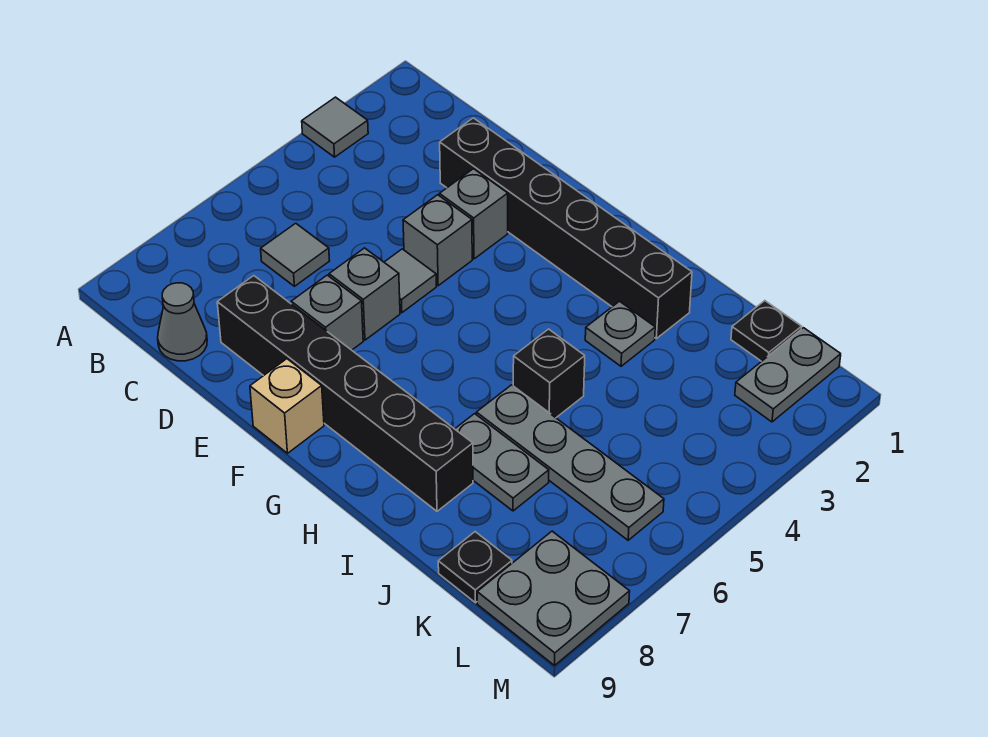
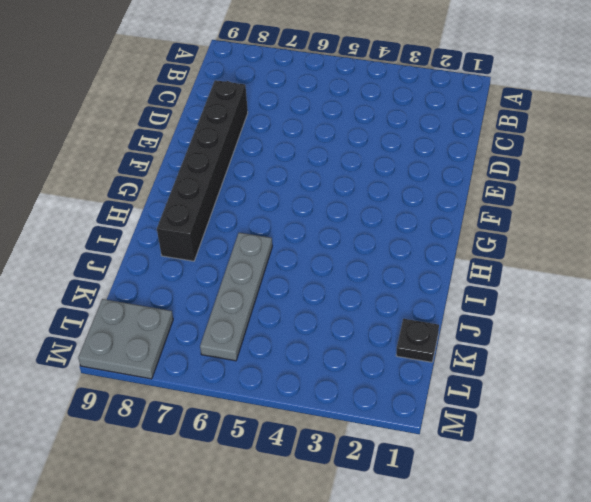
none -> grey tile A3 level 1
none -> grey tile C6 level 1
none -> grey cone C9 level 1

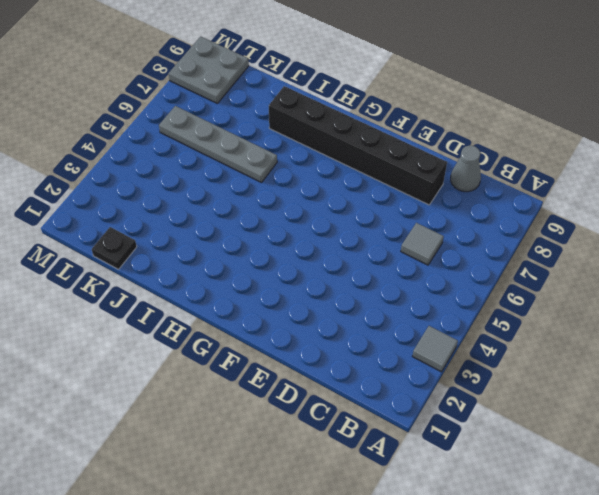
none -> black brick D2:I2 level 1
none -> grey brick E3 level 1
none -> grey brick E4 level 1

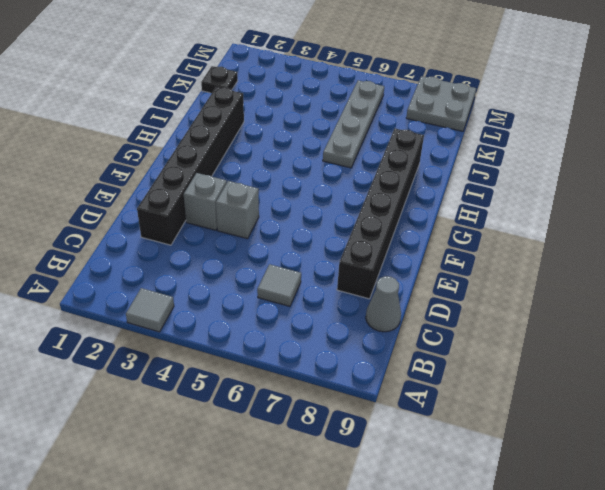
none -> grey tile E5 level 1
none -> grey brick E6 level 1
none -> grey brick E7 level 1

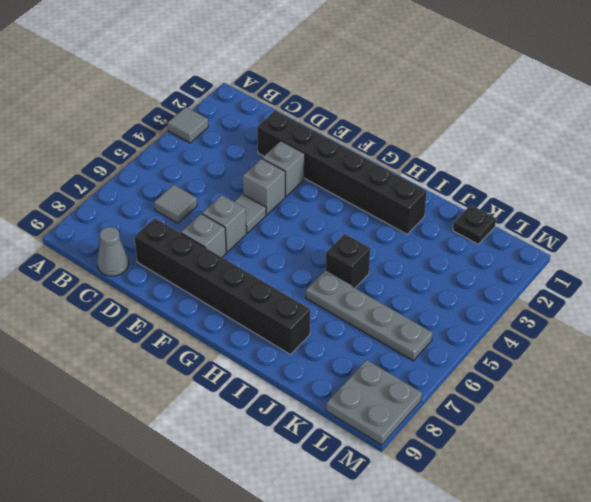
none -> tan brick F9 level 1
none -> grey plate I3 level 1
none -> grey plate I7:J7 level 1

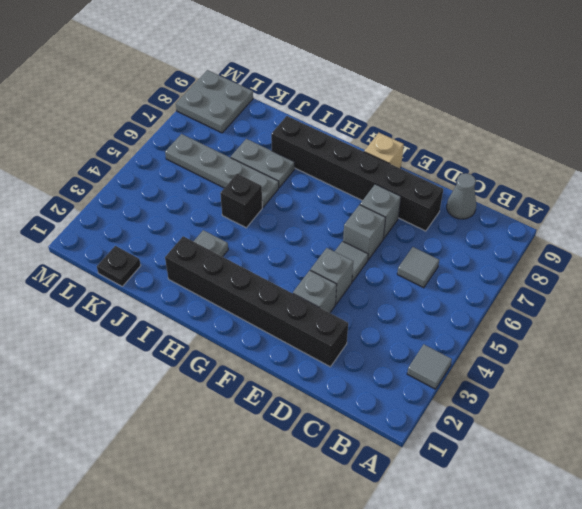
none -> black plate K9 level 1
none -> grey plate L1:L2 level 1

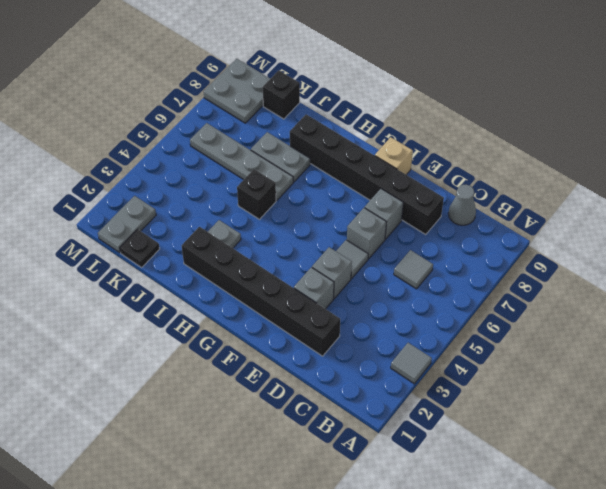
black brick K9 level 1 -> black plate K9 level 1

